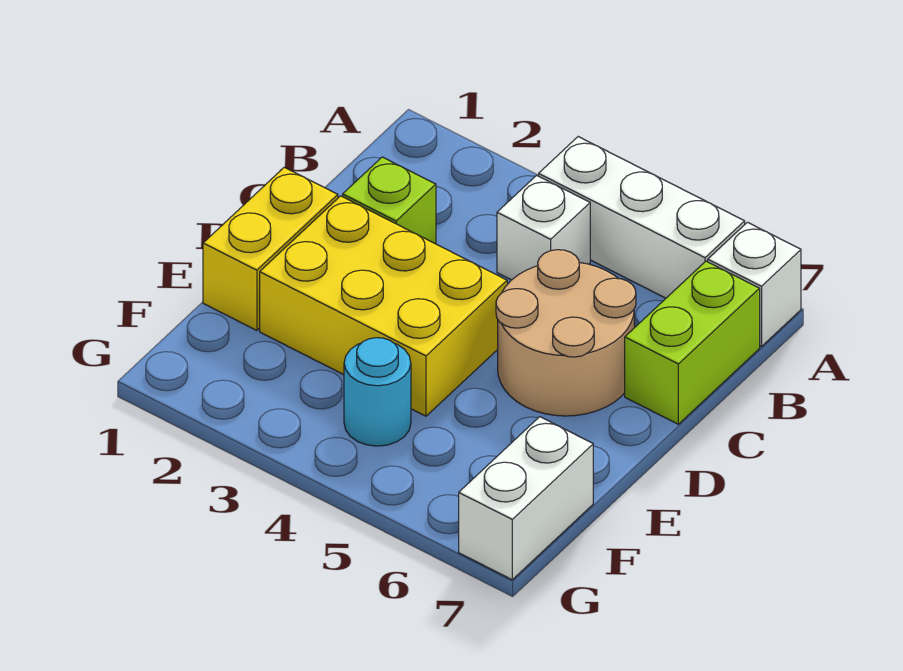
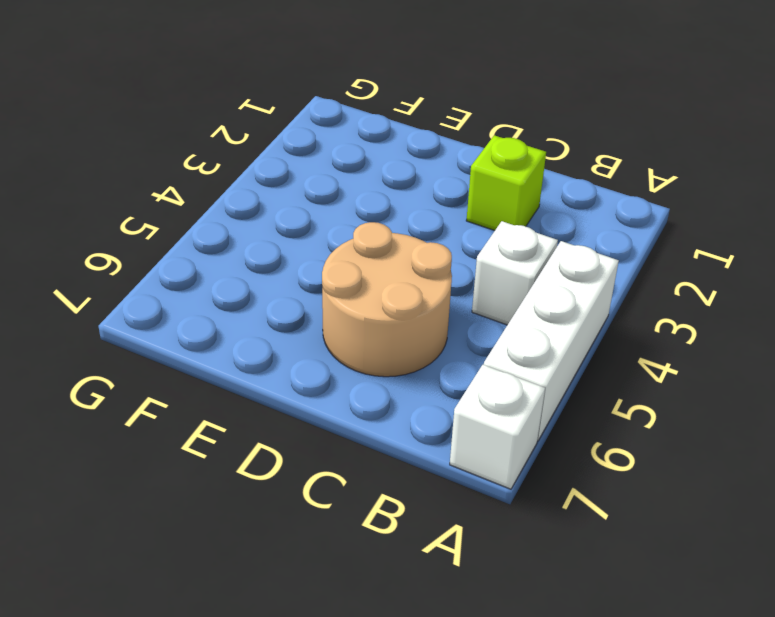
none -> lime brick B7:C7 level 1
none -> yellow brick D1:E1 level 1

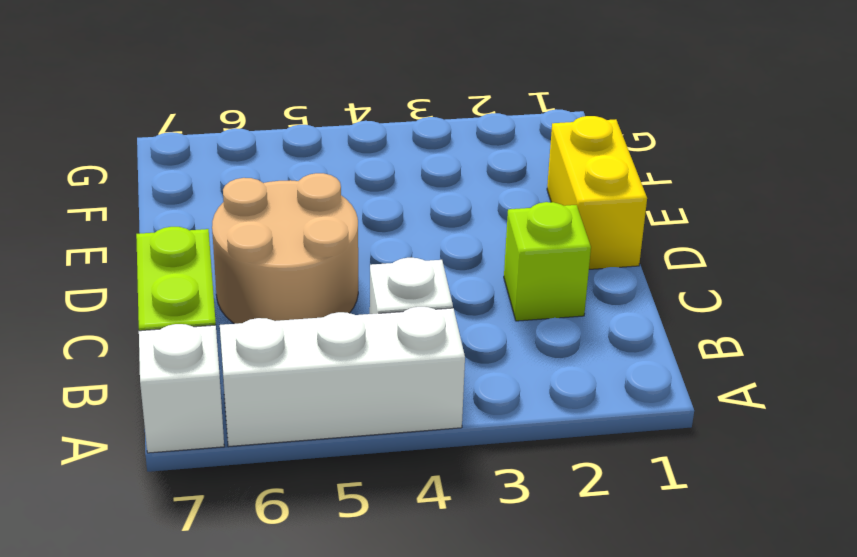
none -> yellow brick D2:E4 level 1
none -> cyan round brick F4 level 1

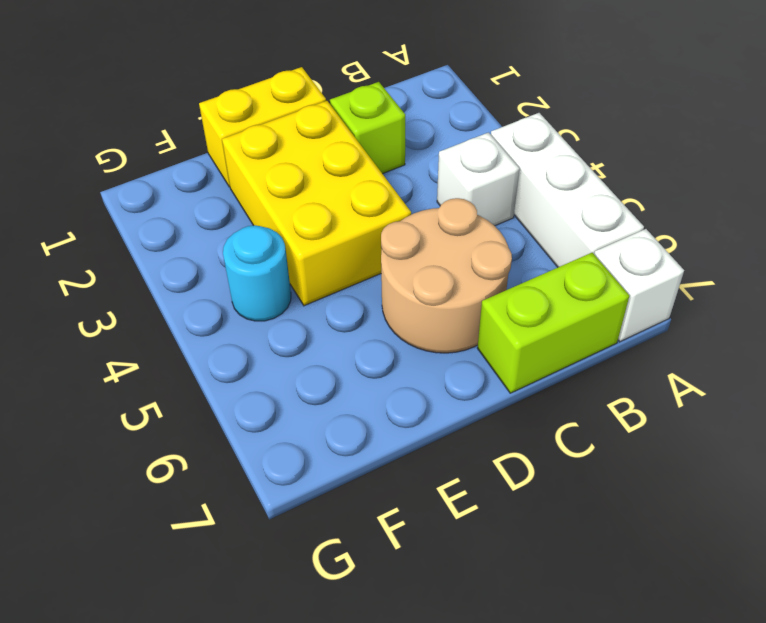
none -> white brick F7:G7 level 1

